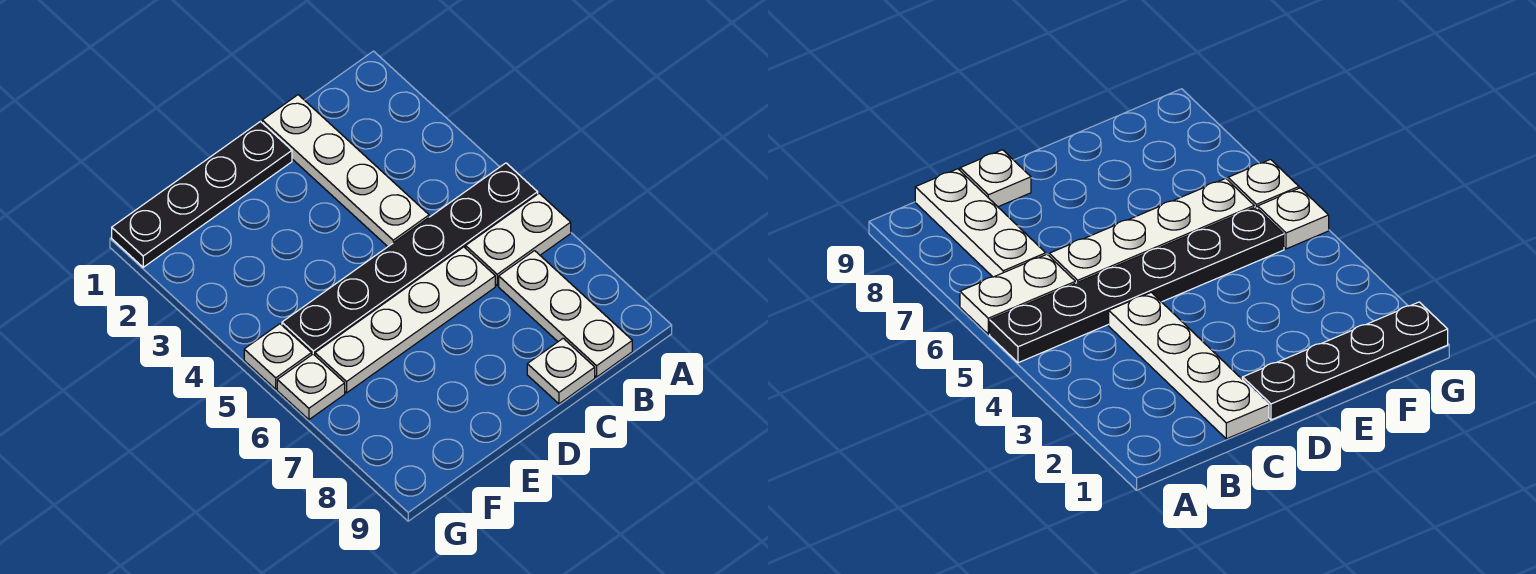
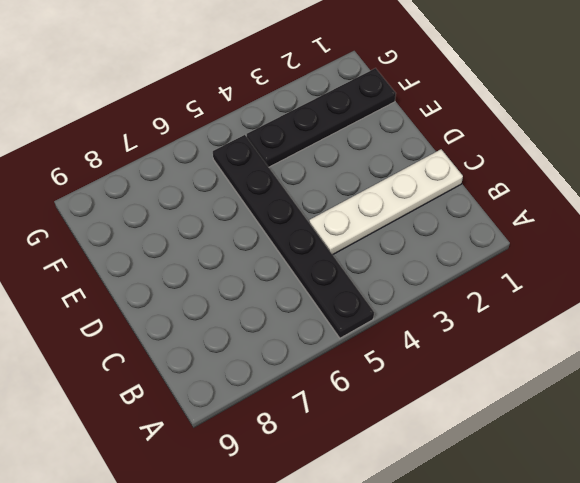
black plate F1:F4 level 1 -> black plate D1:G1 level 1
none -> white plate A6:B6 level 1
none -> white plate B7:B9 level 1

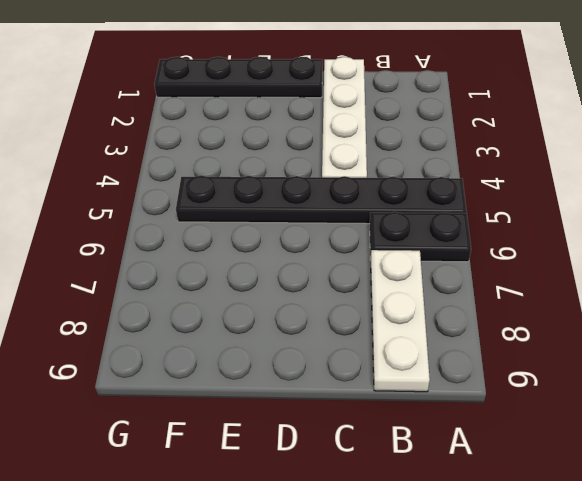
black plate A6:B6 level 1 -> white plate A6:B6 level 1
none -> white plate C6:F6 level 1
none -> white plate C9 level 1

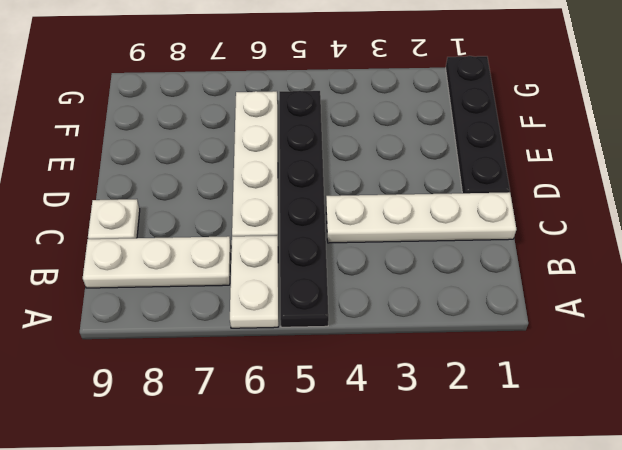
none -> white plate G5 level 1
none -> white plate G6 level 1

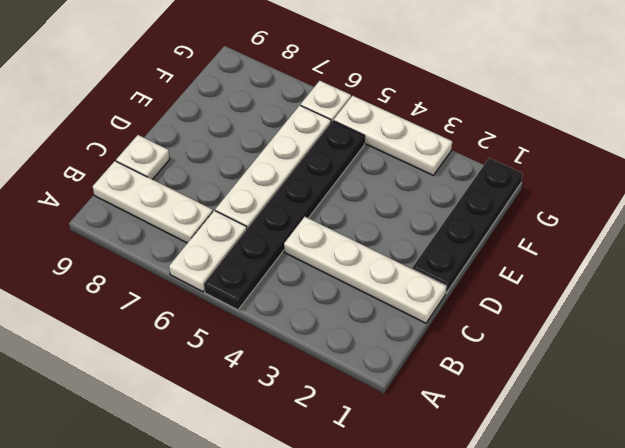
white plate G3:G5 level 1 -> white plate G5 level 1

